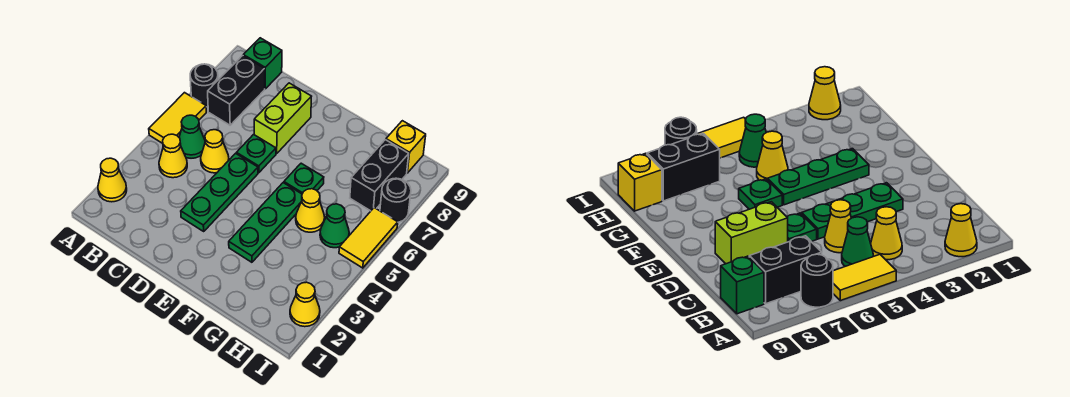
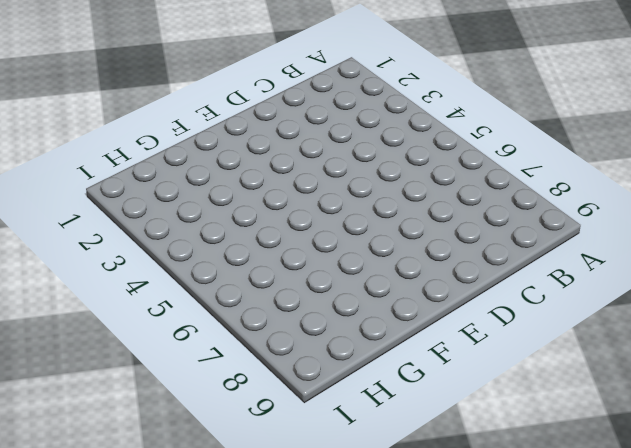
none -> yellow cone A2 level 1
none -> yellow tile A5:A6 level 1
none -> black round brick A7 level 1

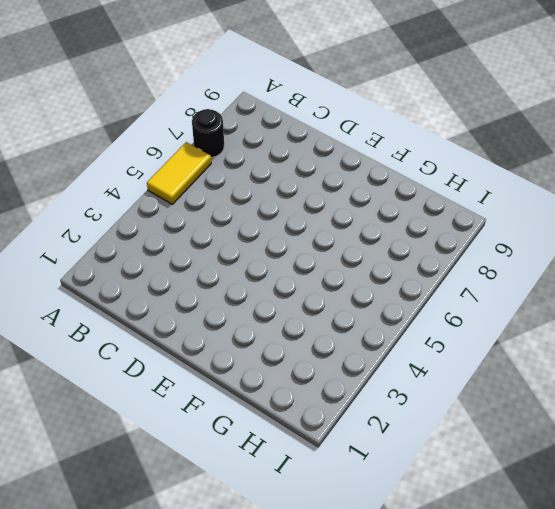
none -> yellow cone A2 level 1
none -> yellow cone B4 level 1
none -> green cone B5 level 1

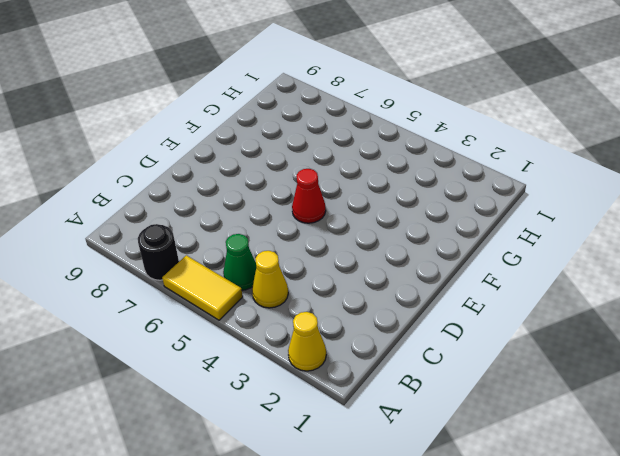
red cone E5 level 1 -> none
none -> black brick B7:B8 level 1
none -> green brick B9 level 1
none -> yellow cone C5 level 1

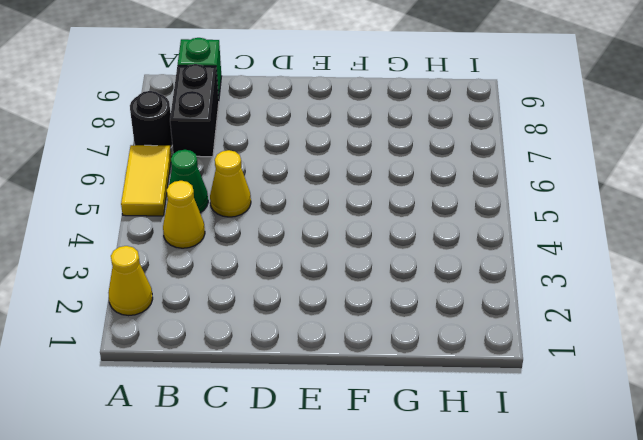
none -> green plate D3:D5 level 1
none -> green plate D6 level 1
none -> lime brick D7:D8 level 1

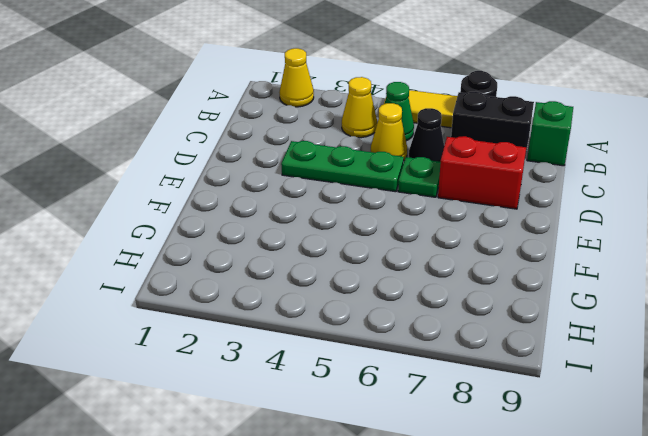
black cone C6 level 1 -> none
red brick D7:D8 level 1 -> lime brick D7:D8 level 1
none -> green plate F3:F5 level 1
none -> green plate F6 level 1
none -> yellow cone G5 level 1

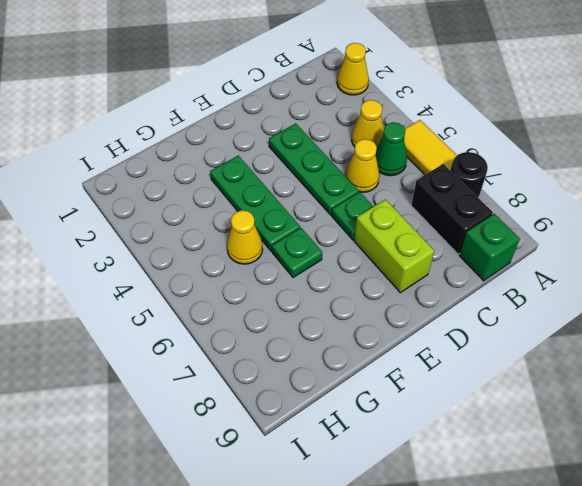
none -> green cone H5 level 1
none -> black brick H7:H8 level 1
none -> yellow brick H9 level 1

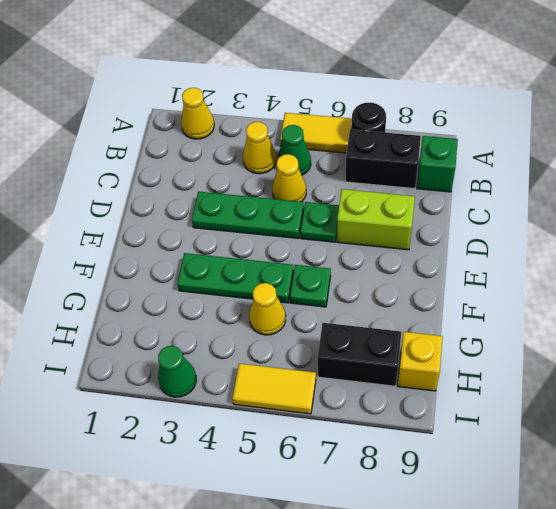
green cone I3 level 1 -> green cone H5 level 1
none -> yellow cone I2 level 1
none -> black round brick I7 level 1

